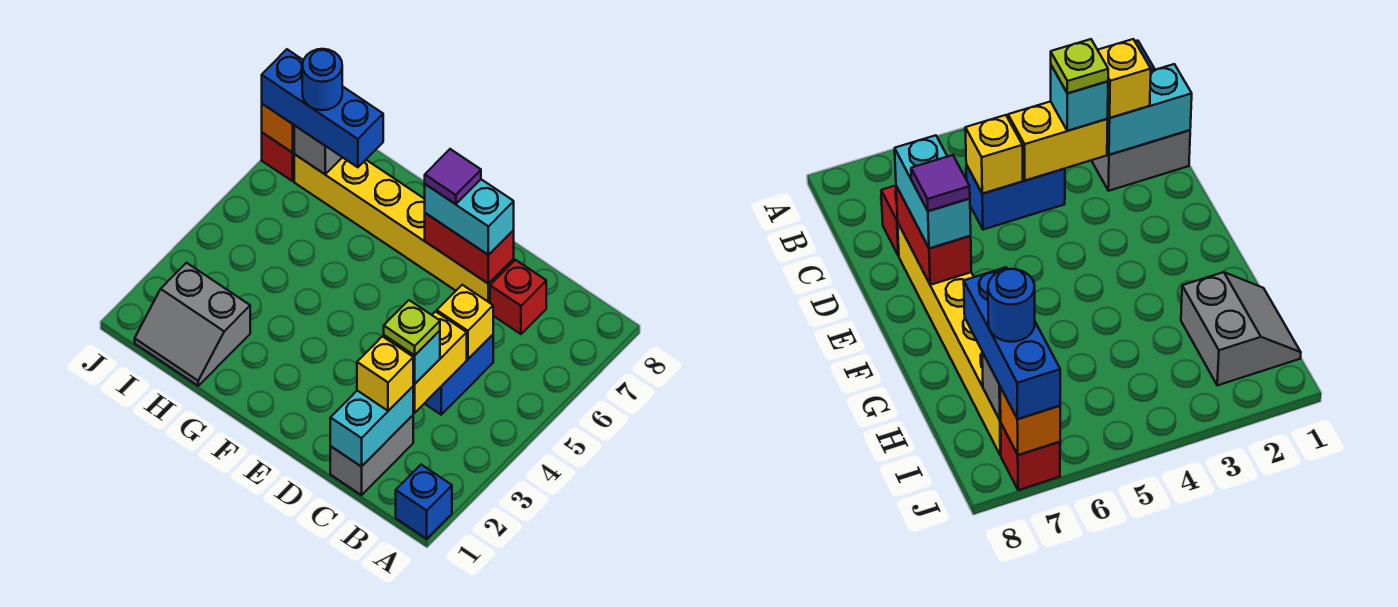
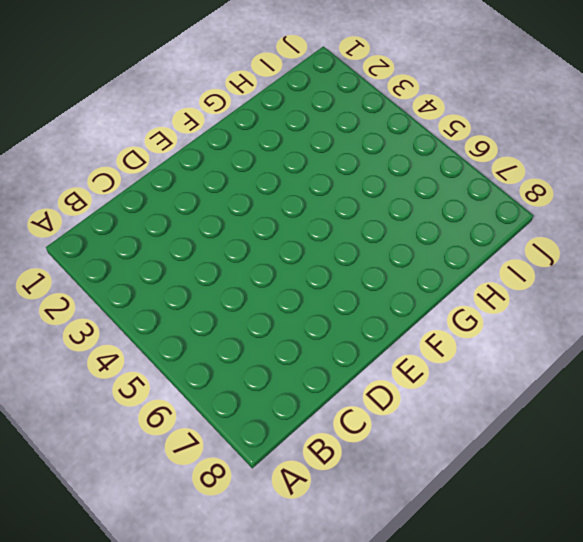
none -> blue brick A1 level 1
none -> grey brick C1:C2 level 1
none -> blue brick C4:C5 level 1

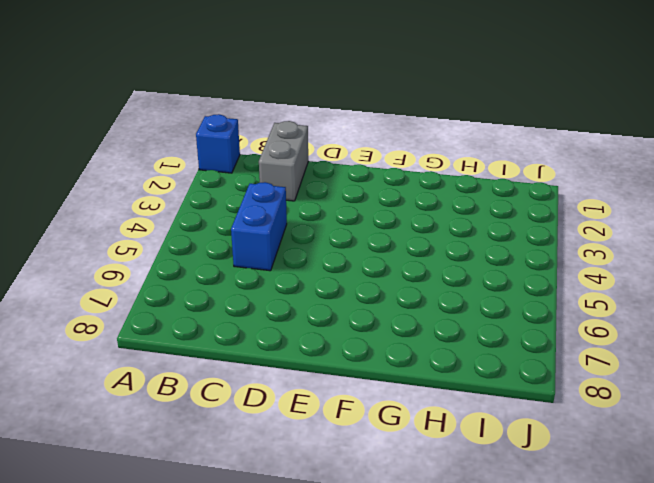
none -> red brick C7 level 1
none -> yellow brick D7:I7 level 1
none -> grey slope H1:I2 level 1 top 2

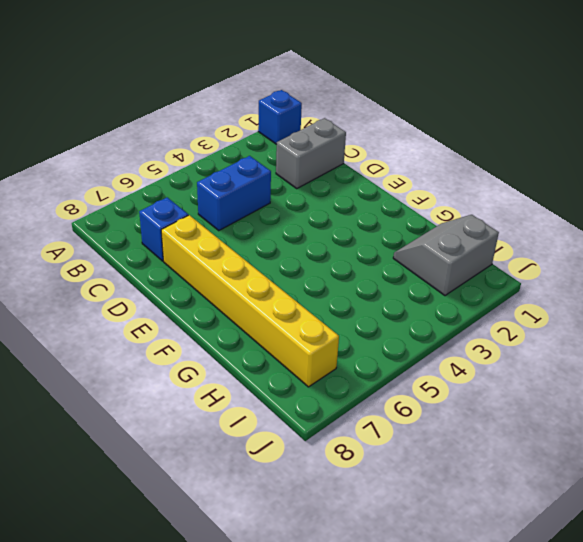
blue brick C7 level 1 -> red brick C7 level 1
grey slope H1:I2 level 1 top I -> grey slope H1:I2 level 1 top 2
none -> red brick J7 level 1
none -> cyan brick C1:C2 level 2
none -> yellow brick C3:C4 level 2

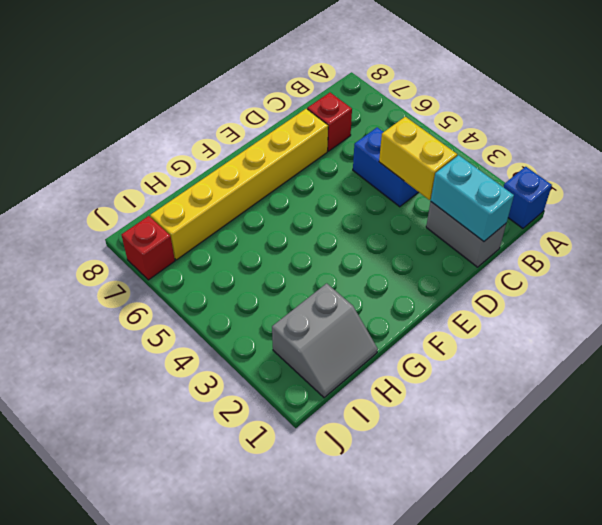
none -> yellow brick C5 level 2
none -> red brick D7:E7 level 2
none -> grey brick I7 level 2

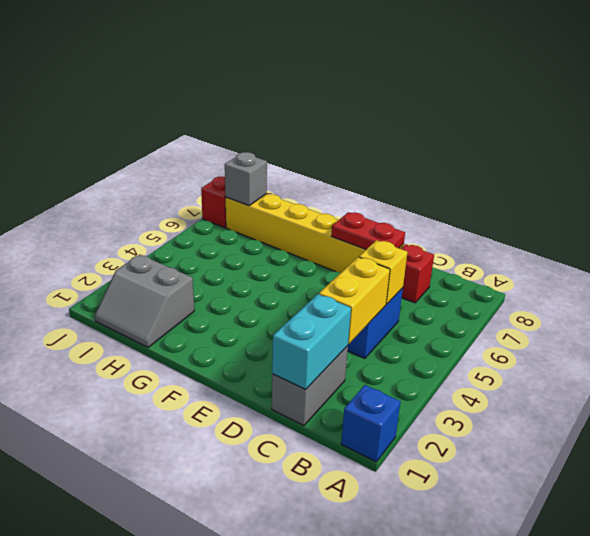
red plate D7:E7 level 2 -> red brick D7:E7 level 2
none -> orange brick J7 level 2
none -> yellow brick C2 level 3
none -> cyan brick C3 level 3

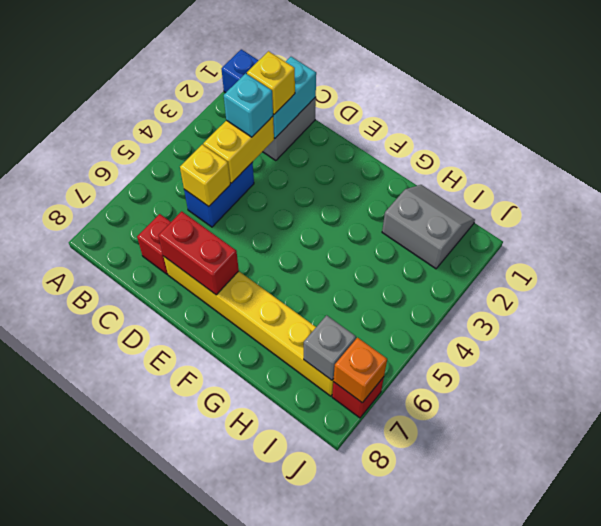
none -> cyan brick D7:E7 level 3
none -> blue brick H7:J7 level 3
none -> lime plate C3 level 4

